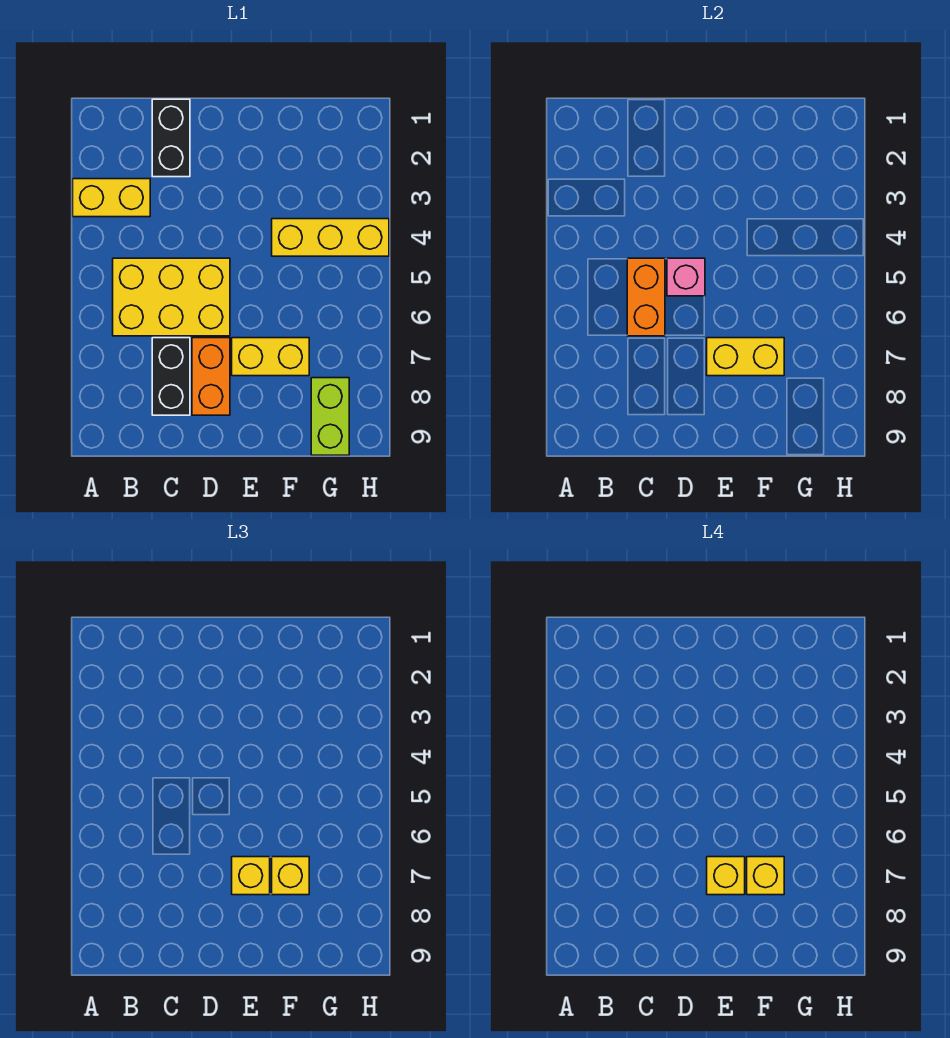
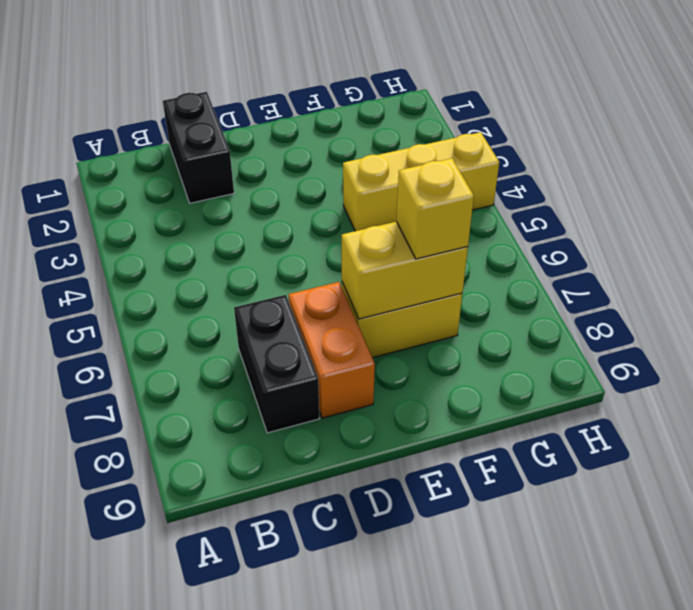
none -> yellow brick A3:B3 level 1
none -> yellow brick B5:D6 level 1
none -> lime brick G8:G9 level 1

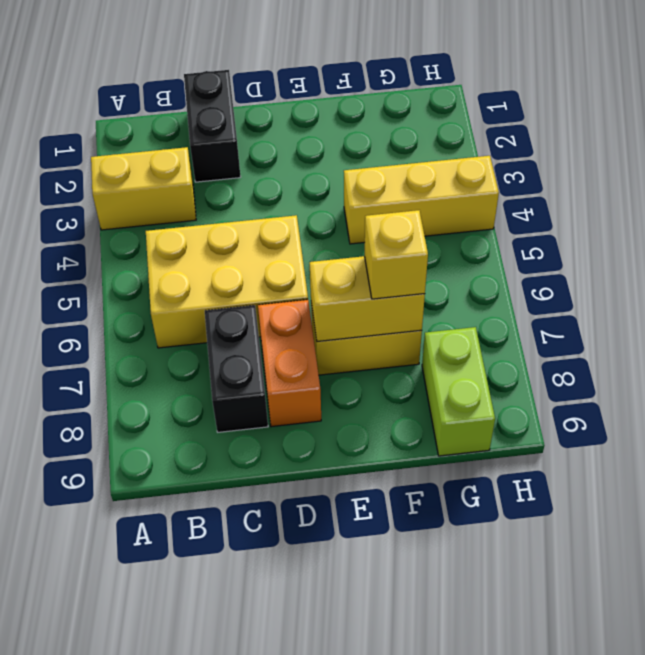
none -> orange brick C5:C6 level 2
none -> pink brick D5 level 2
none -> yellow brick E7 level 3

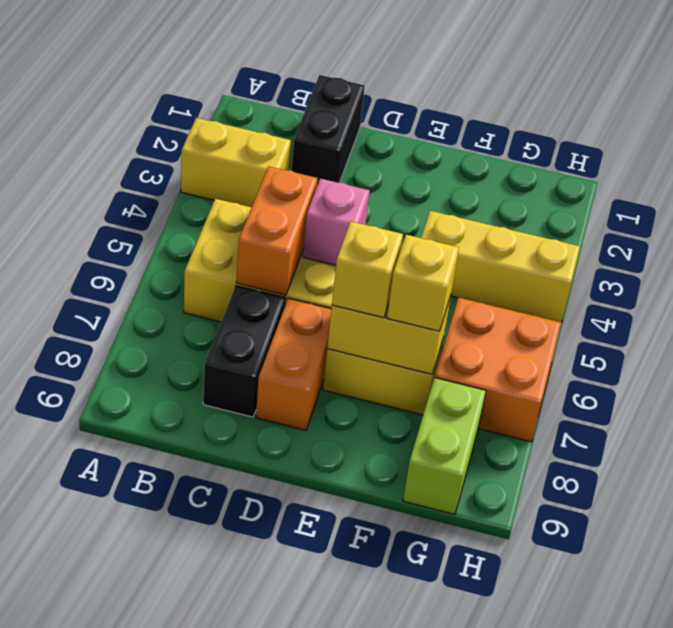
orange brick G6:H7 level 1 -> none
none -> yellow brick E7 level 4
none -> yellow brick F7 level 4

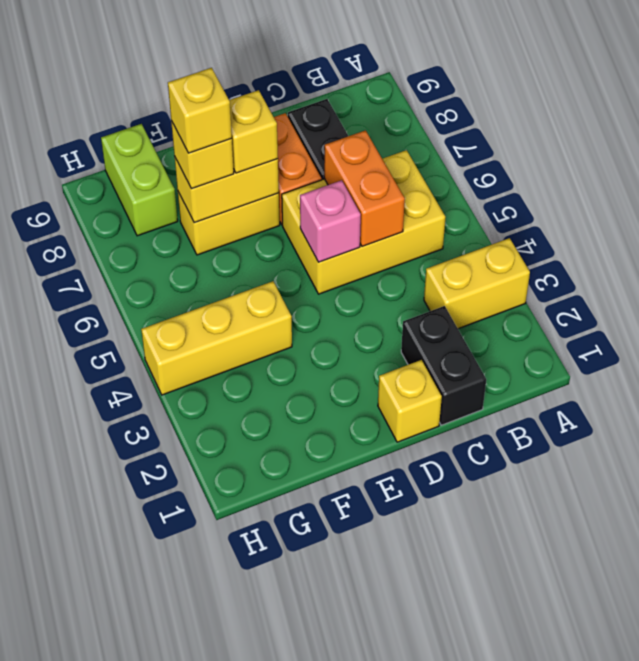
yellow brick D1 level 1 -> yellow brick E7 level 4

